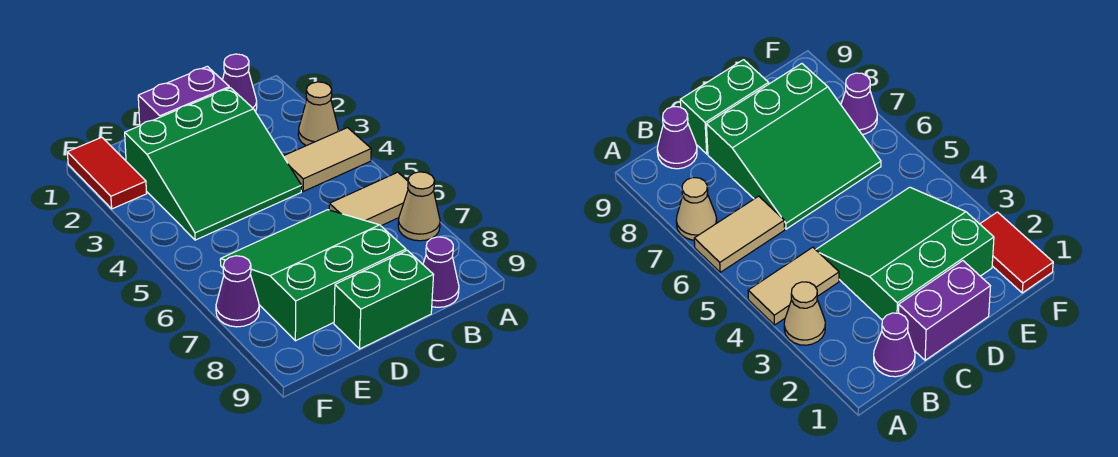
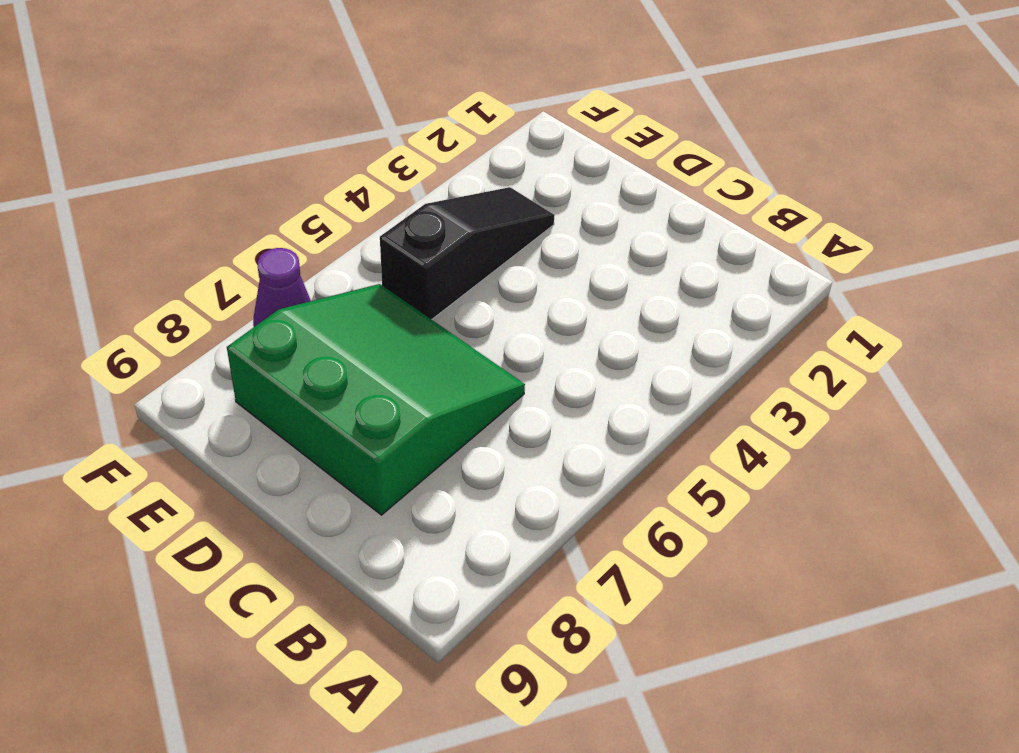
black slope E3:E5 level 1 top 5 -> green slope C2:E4 level 1 top 2
none -> tan cone A3 level 1
none -> tan tile A4:B4 level 1
none -> tan tile A6:B6 level 1

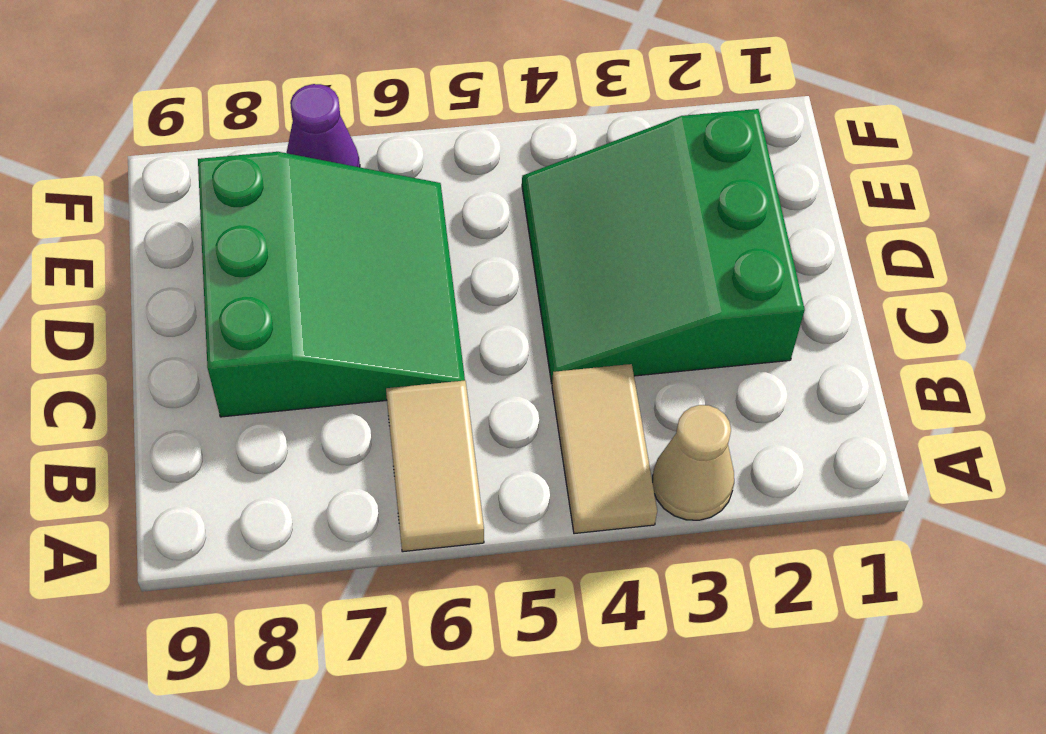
none -> tan cone A7 level 1
none -> purple cone B1 level 1
none -> purple cone B9 level 1

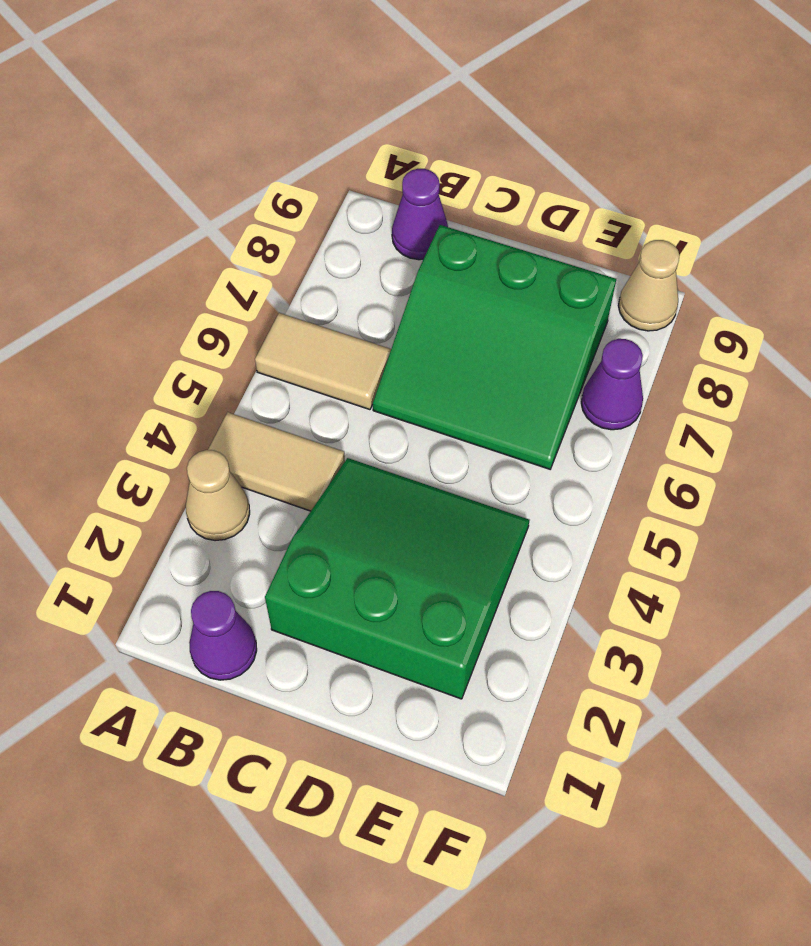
tan cone F9 level 1 -> tan cone A7 level 1
none -> purple brick C1:D1 level 1
none -> green brick C9:D9 level 1
none -> red tile F1:F2 level 1

